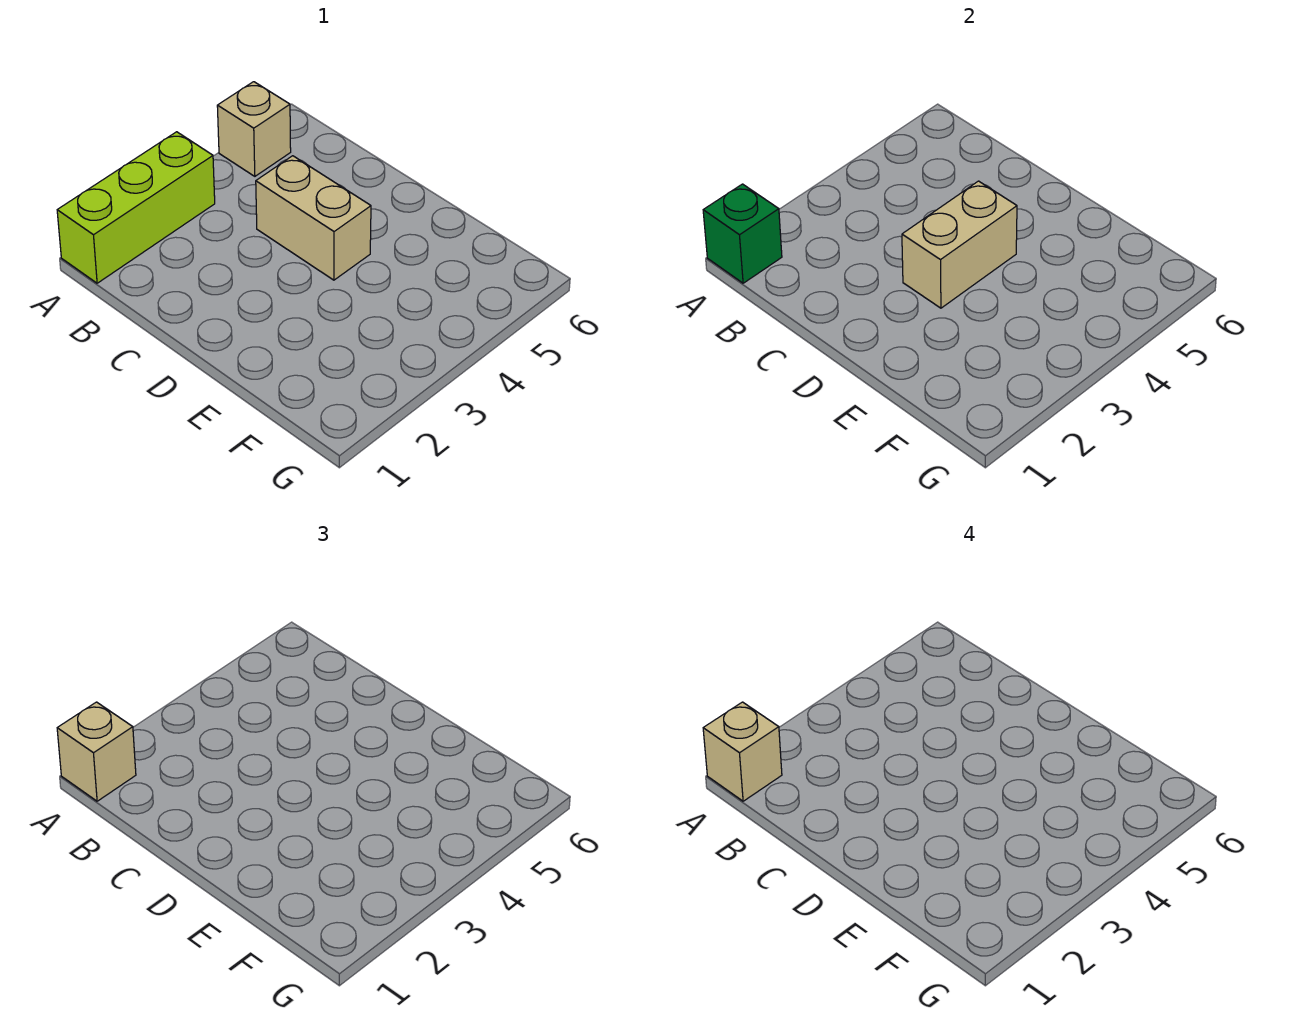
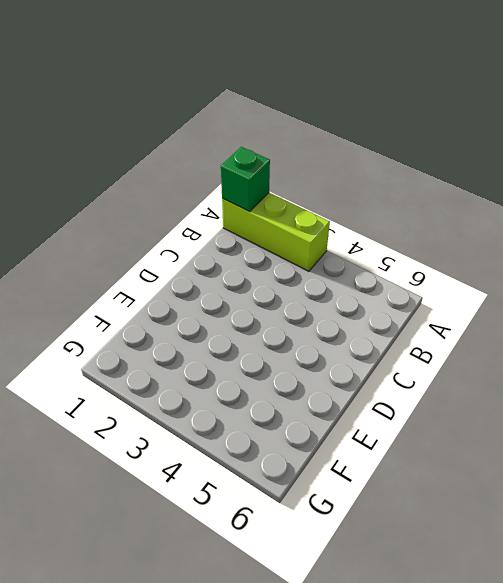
none -> tan brick A5 level 1
none -> tan brick C4:D4 level 1

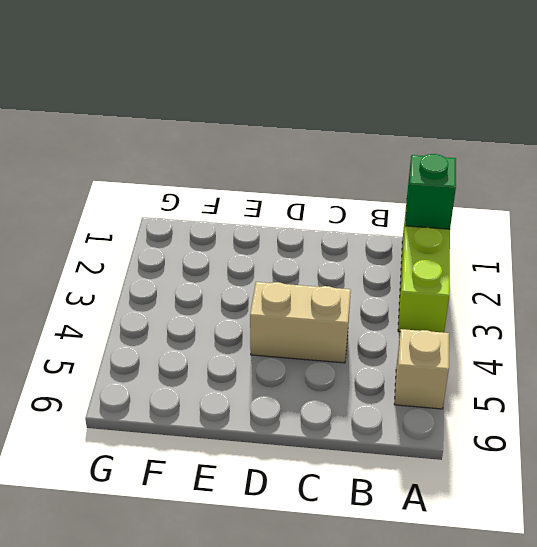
none -> tan brick D3:D4 level 2
none -> tan brick A1 level 3

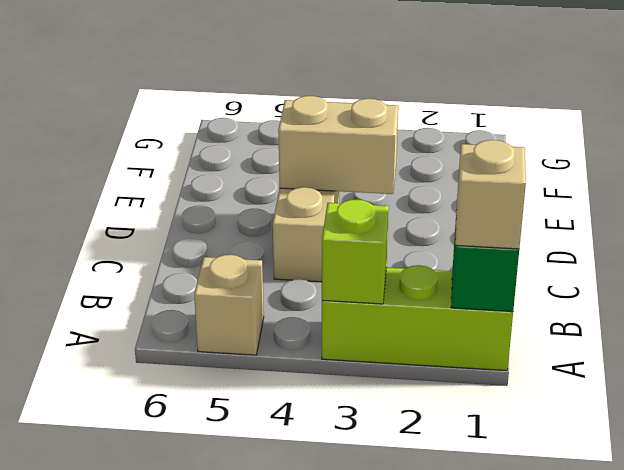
lime brick A3 level 2 -> none
none -> tan brick A1 level 4

